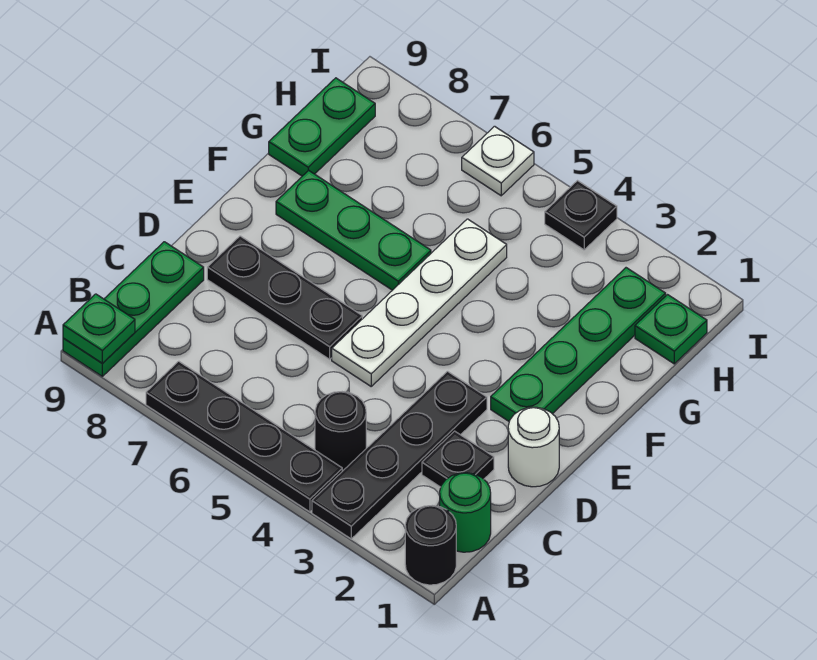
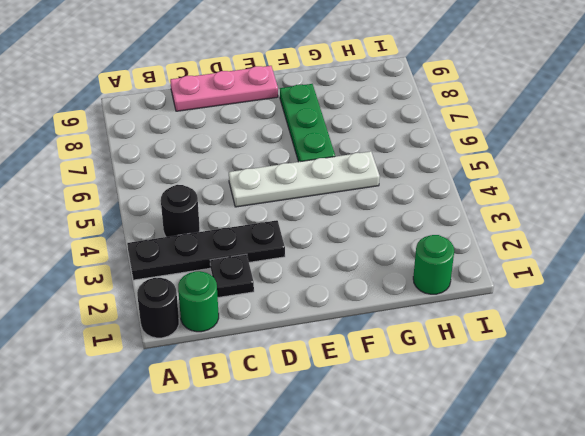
pink plate C9:E9 level 1 -> green plate A9:C9 level 1
green round brick H1 level 1 -> green plate H1 level 1
none -> black plate A4:A7 level 1
none -> white round brick D1 level 1
none -> black plate D6:D8 level 1

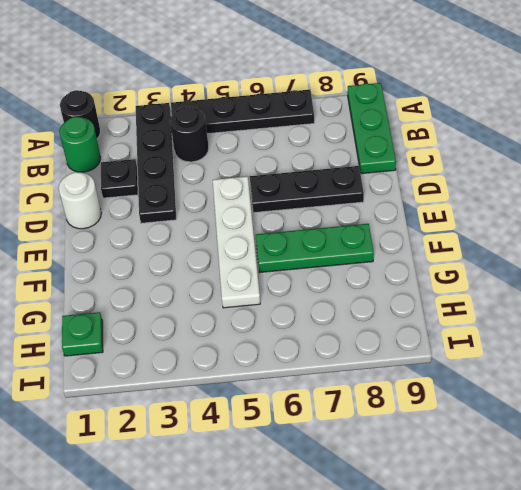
none -> green plate E2:H2 level 1
none -> green plate G9:H9 level 1
none -> black plate I4 level 1

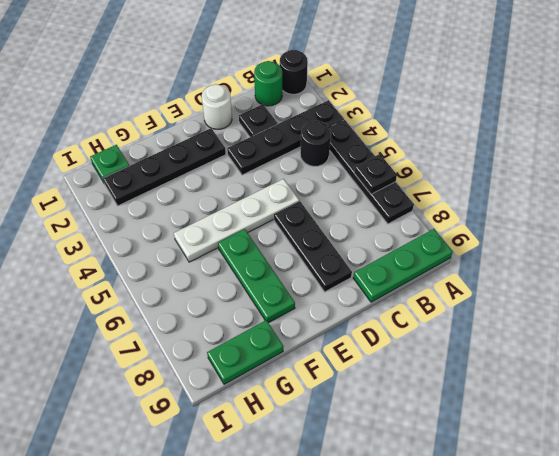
black plate A6 level 2 -> black plate I4 level 1
black plate E2:H2 level 1 -> green plate E2:H2 level 1
none -> white plate I6 level 1
none -> green plate A9 level 2

